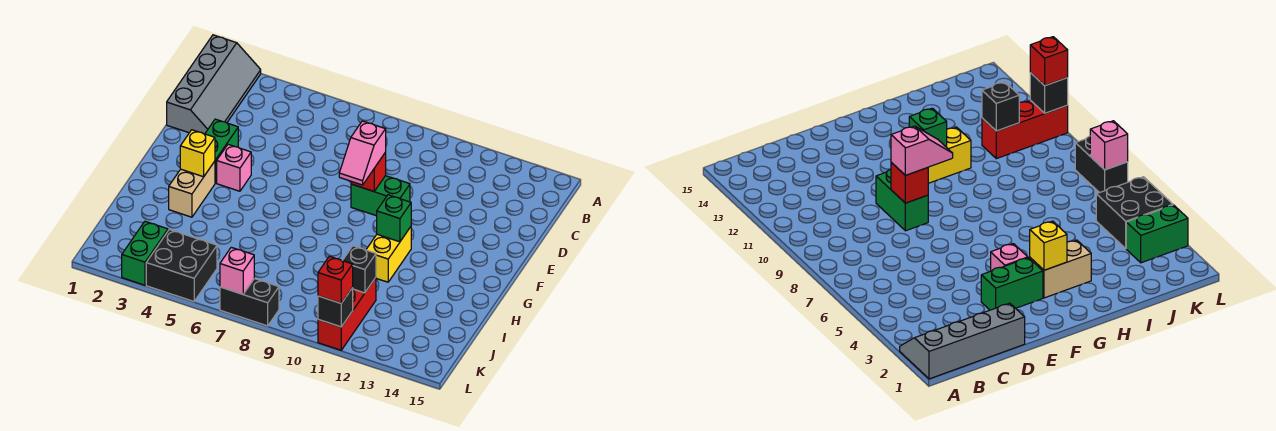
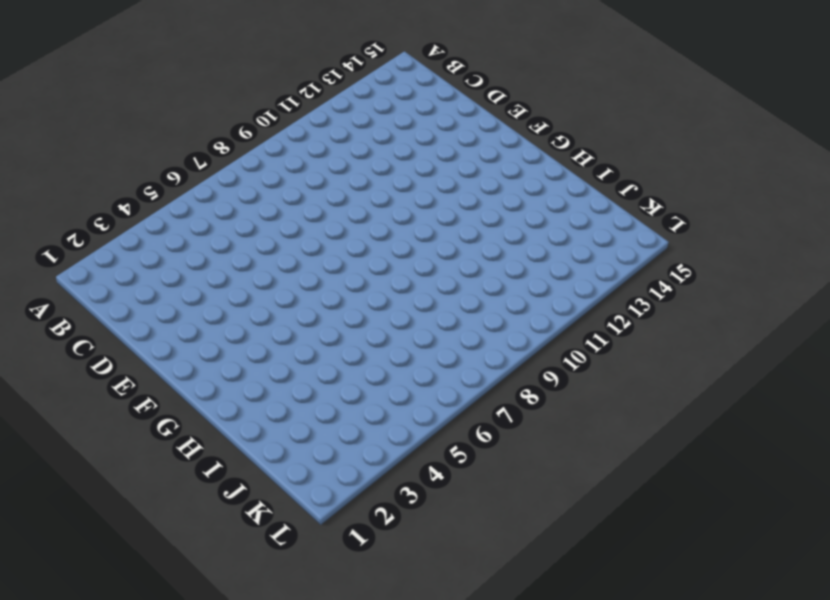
none -> grey slope A1:D2 level 1 top 1
none -> green brick E3:F3 level 1
none -> green brick E9:E10 level 1

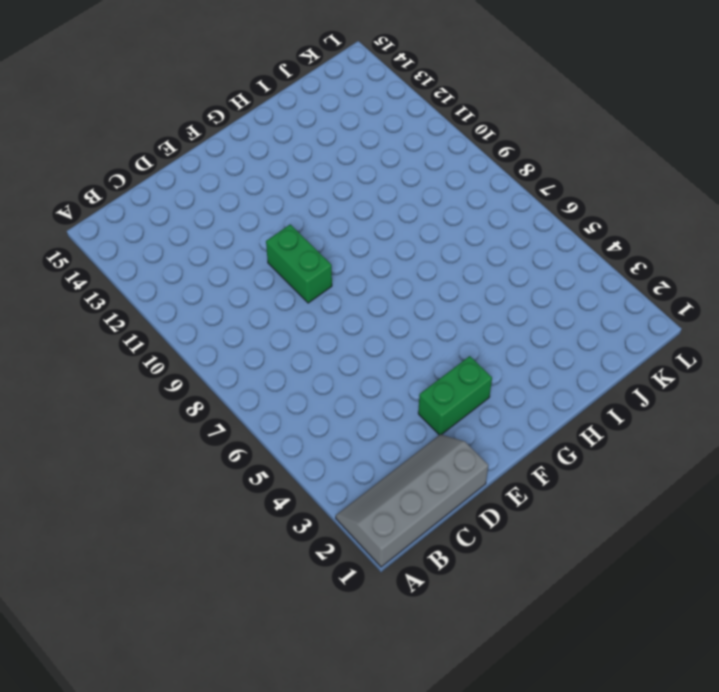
none -> pink brick F4 level 1
none -> tan brick G3:H3 level 1
none -> yellow brick G11:H11 level 1

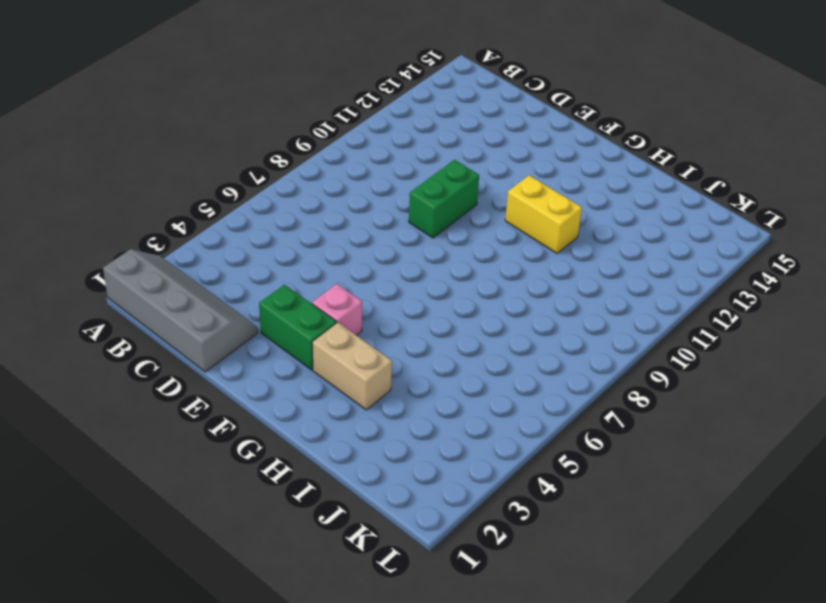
none -> red brick J11:L11 level 1
none -> green brick K3:L3 level 1
none -> black brick K4:L5 level 1

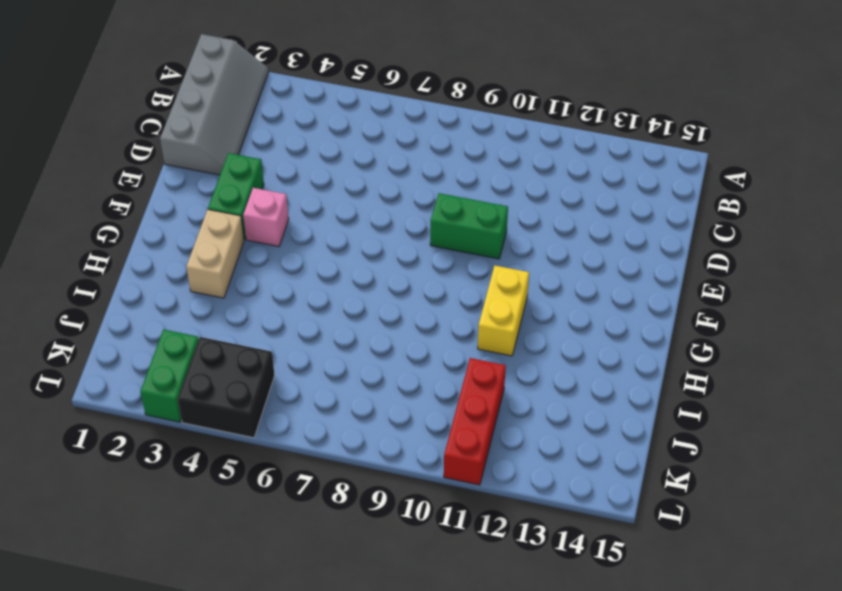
none -> black brick L7:L8 level 1
none -> red brick E9 level 2
none -> yellow brick G3 level 2

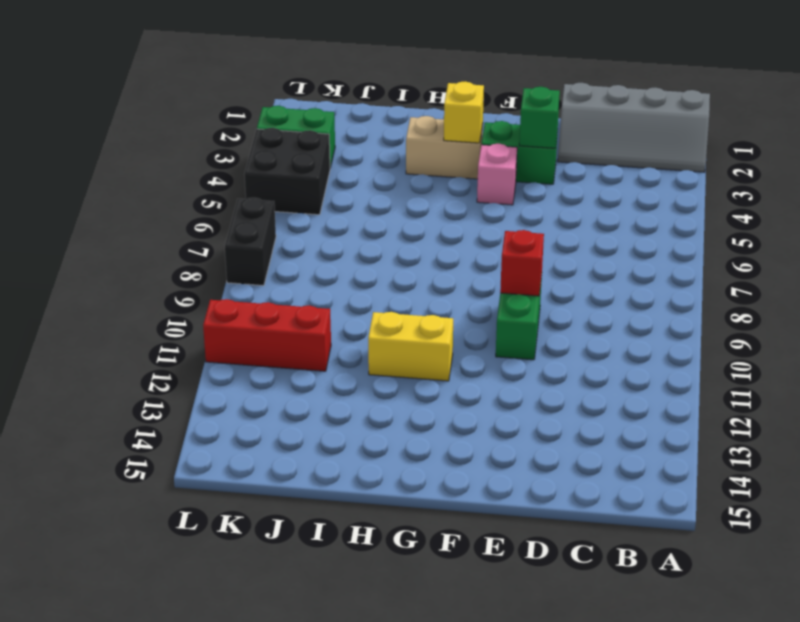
green brick E3 level 2 -> green brick G11 level 2
none -> black brick J11 level 2
none -> pink brick L7 level 2
none -> black brick L11 level 2

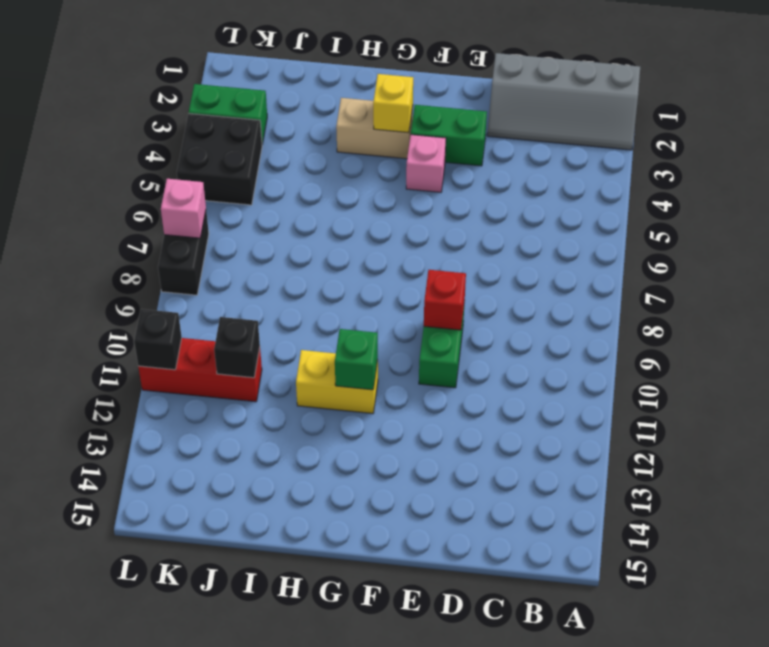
none -> pink slope E9:F9 level 3 top E
none -> red brick L11 level 3

